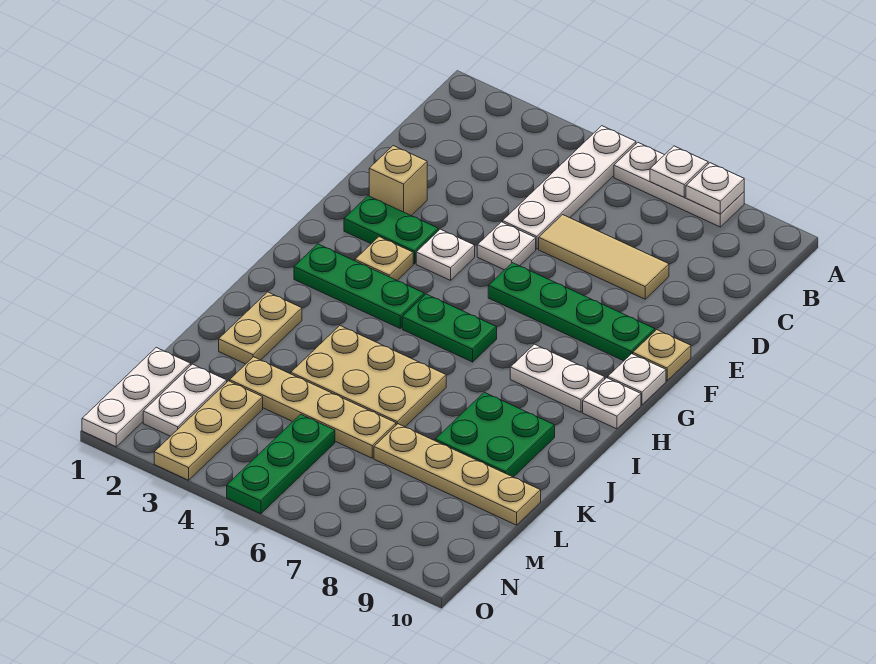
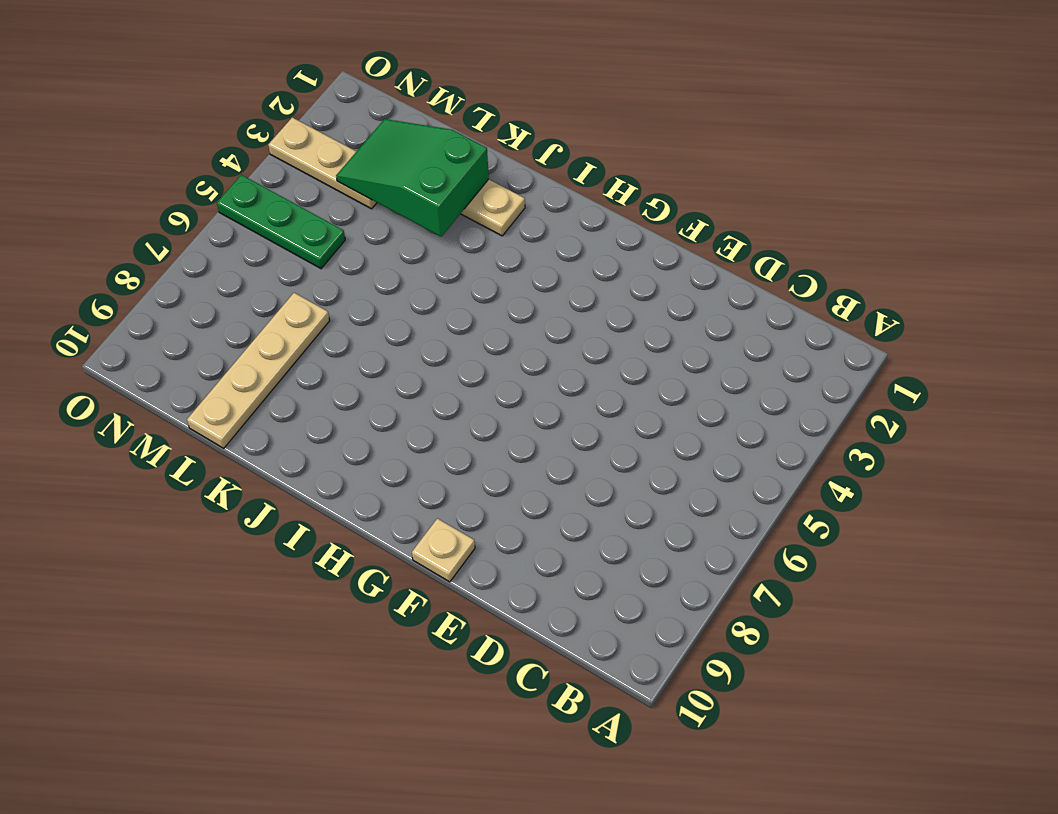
green slope K2:M3 level 2 top K -> none
none -> white plate A5:D5 level 1
none -> white plate A6:A8 level 1
none -> tan tile D6:D8 level 1

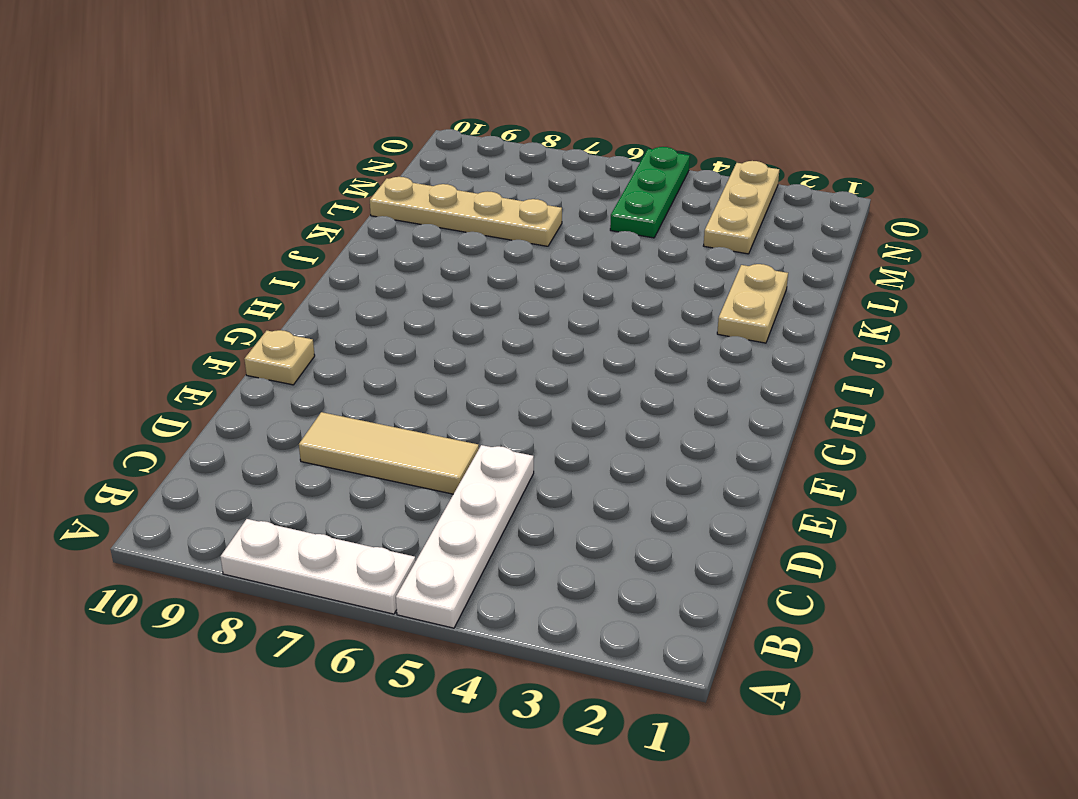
none -> tan brick E2 level 1
none -> white plate E5 level 1
none -> green plate F2:F3 level 1

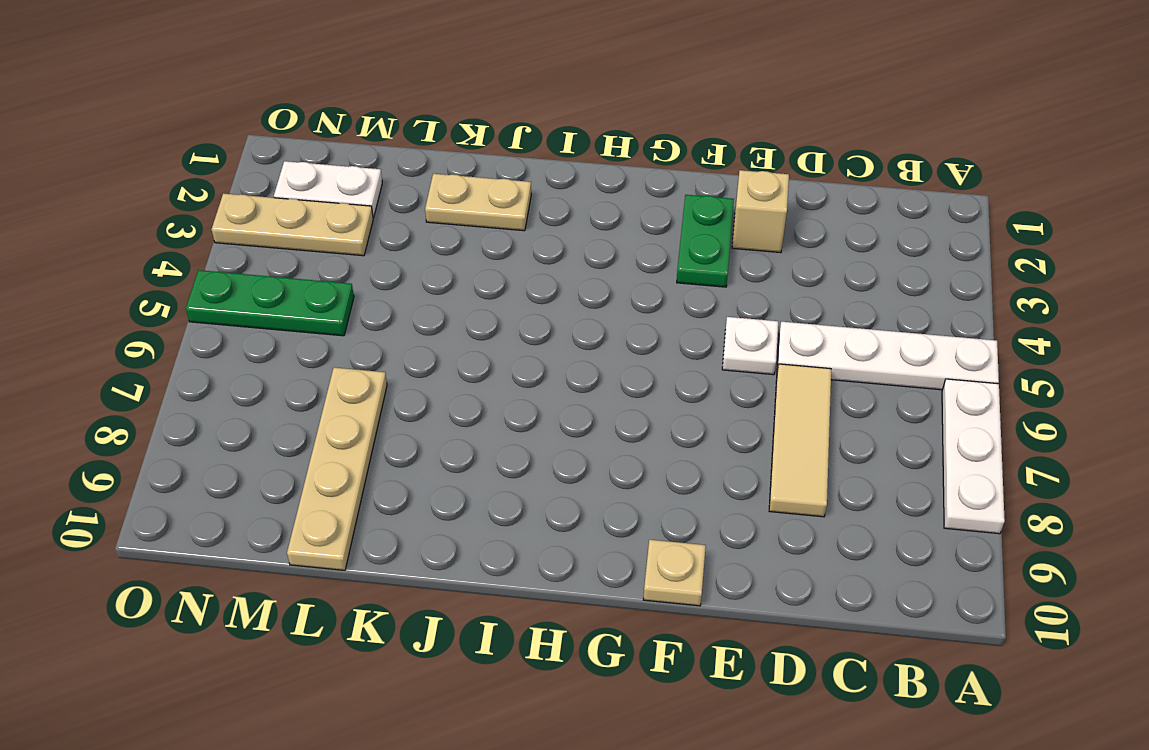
none -> white plate F4 level 1
none -> green plate F6:F9 level 1
none -> tan plate G3 level 1

